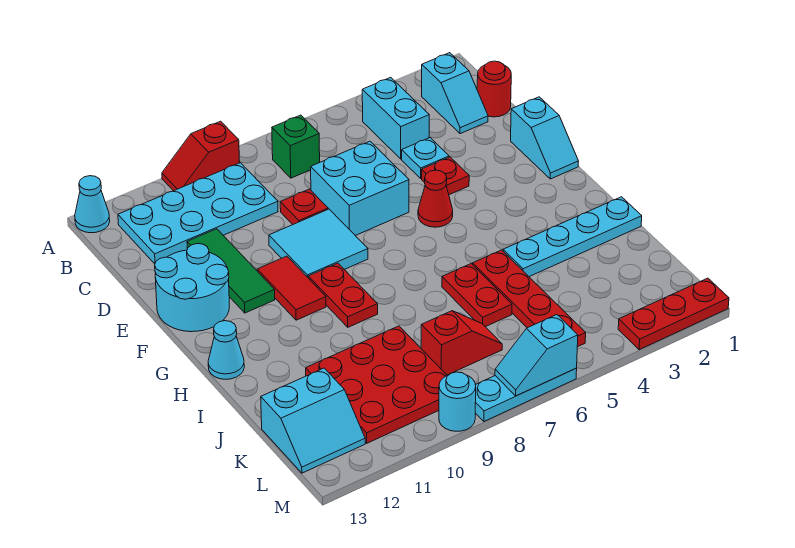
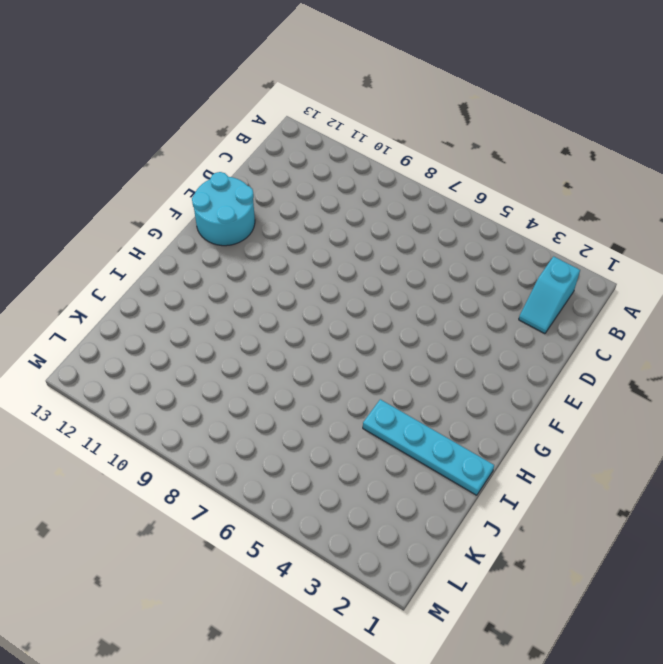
none -> red slope A9:A10 level 1 top 9
none -> cyan cone A13 level 1
none -> cyan brick B4:C4 level 1

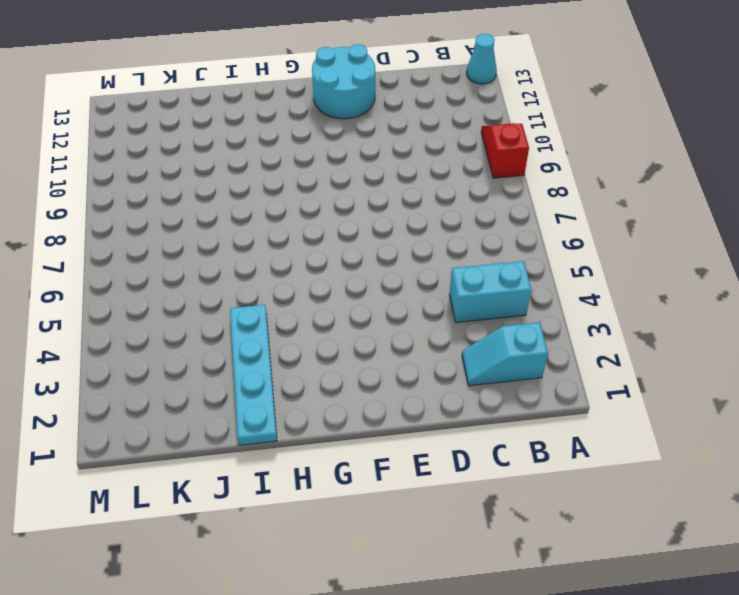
none -> green brick B7 level 1
none -> cyan plate B9:C12 level 1
none -> red round brick C1 level 1

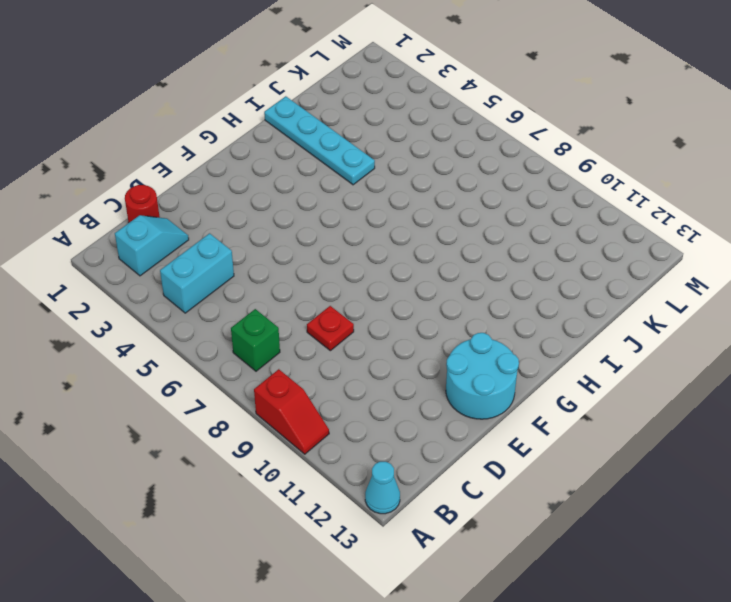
none -> cyan plate B9:C12 level 1
none -> cyan plate D4 level 1
none -> cyan brick D6:E7 level 1

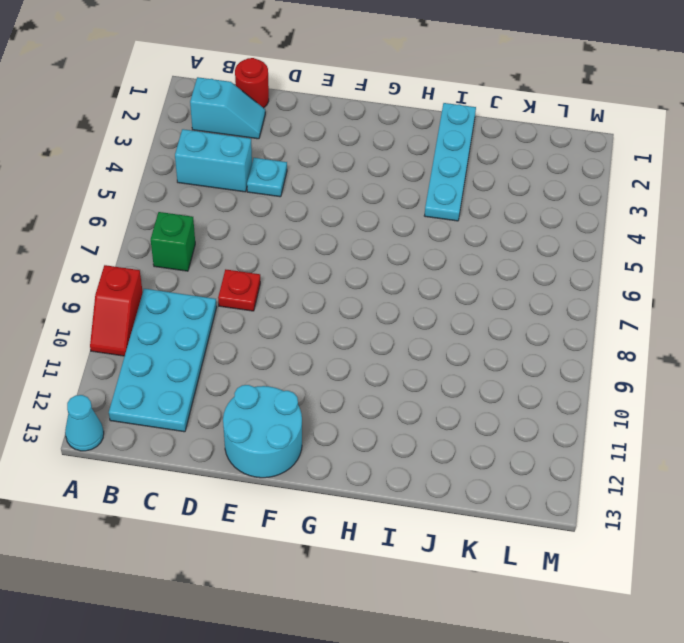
none -> cyan brick D6:E7 level 1
none -> green tile D11:F11 level 1
none -> cyan slope E1:F1 level 1 top E

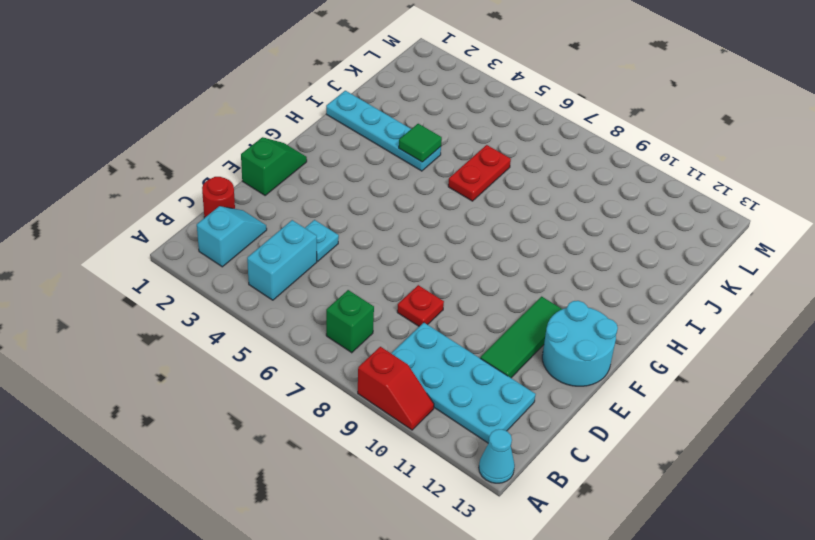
green slope E1:F1 level 1 top E -> cyan slope E1:F1 level 1 top E
green tile I4 level 2 -> none
none -> cyan brick D6:E7 level 1
none -> red plate E4 level 1
none -> cyan tile E8:F9 level 1

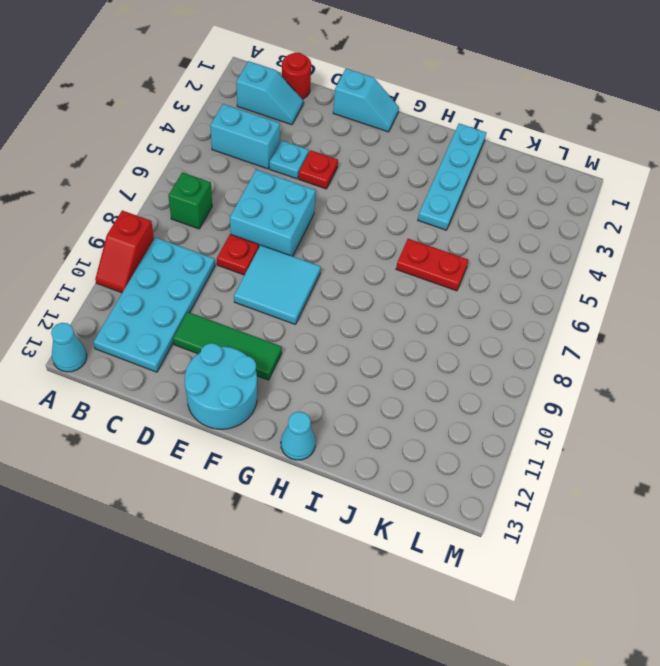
none -> red cone F5 level 1
none -> red tile F10:G10 level 1
none -> red plate G9:H9 level 1

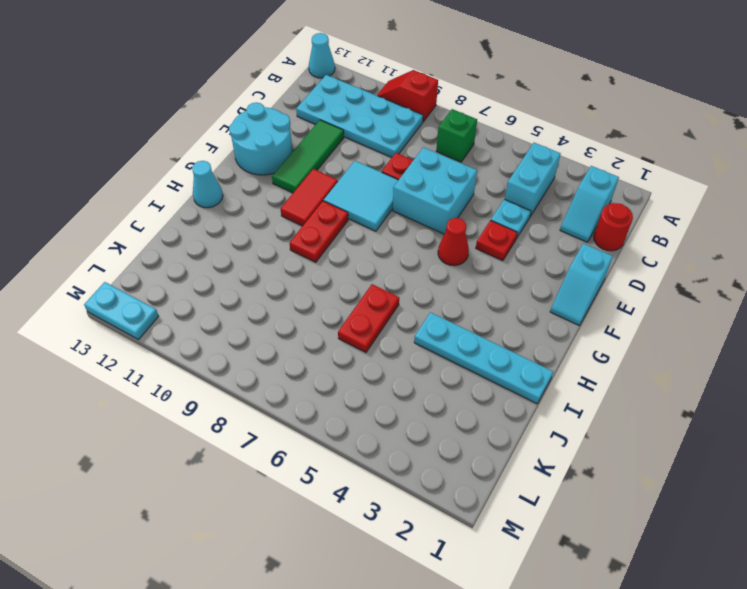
cyan plate M12:M13 level 1 -> none
none -> red plate I5:L5 level 1
none -> red plate J9:L11 level 1
none -> red slope K7:K8 level 1 top 8

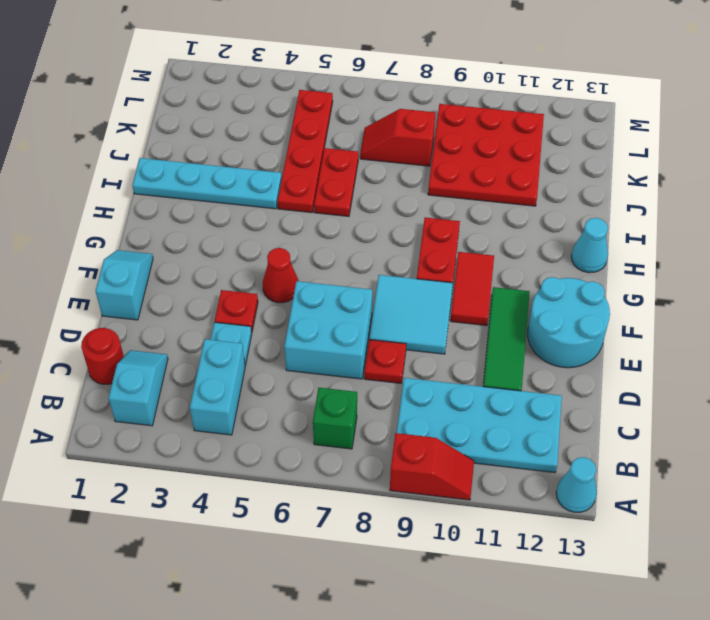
none -> cyan slope K12:L13 level 1 top K
none -> red plate M1:M3 level 1
none -> cyan plate M6:M8 level 1

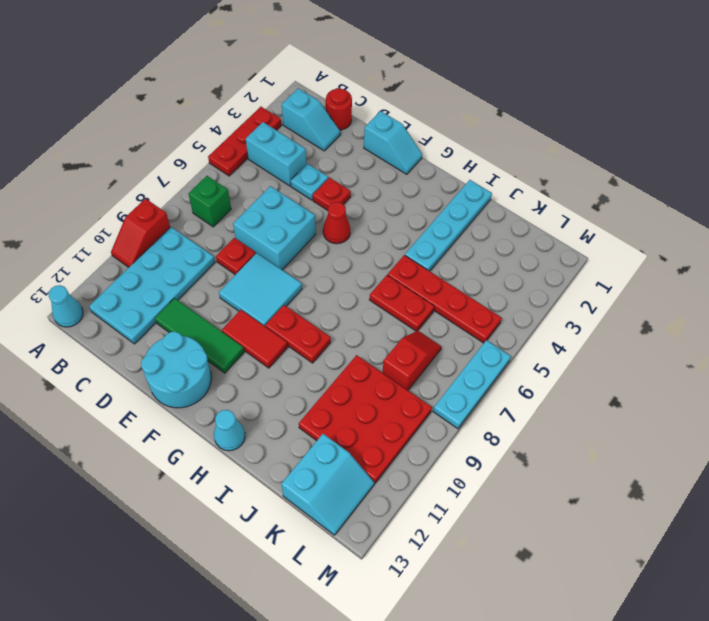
red plate A3:A5 level 1 -> red plate M1:M3 level 1
none -> cyan round brick M9 level 1
none -> cyan slope M6:M7 level 2 top 6

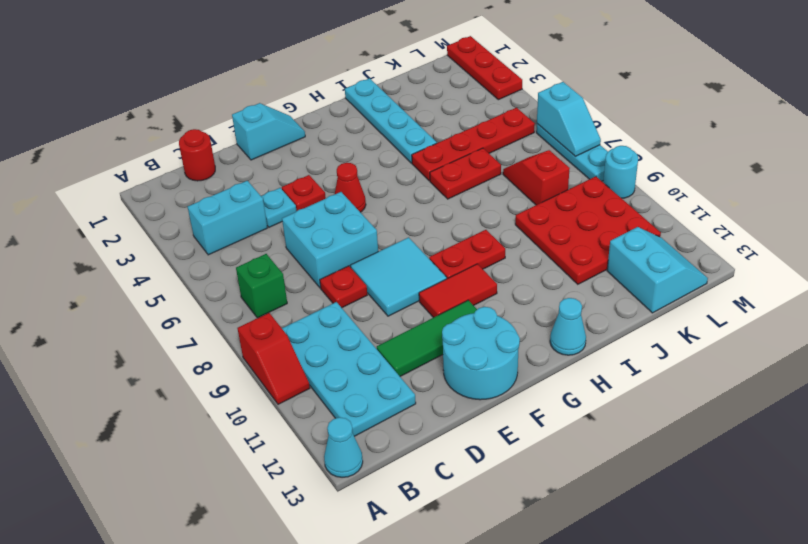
none -> cyan slope B2:C2 level 1 top B

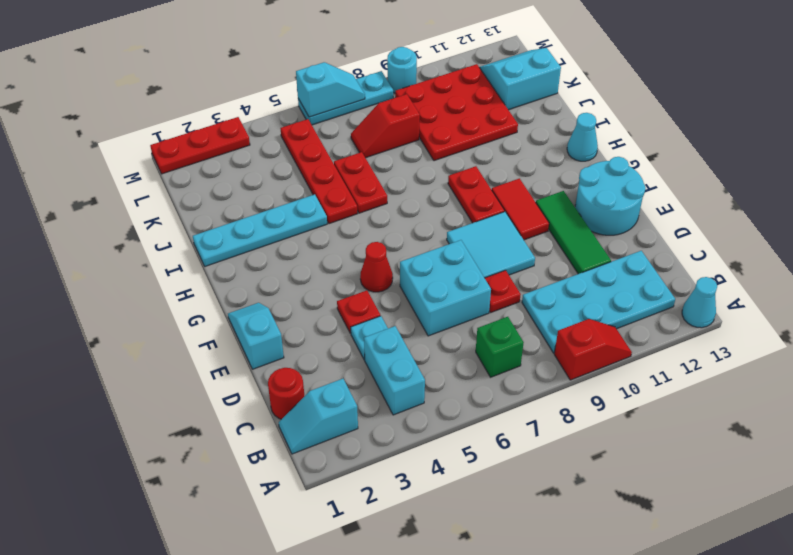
cyan slope B1:B2 level 1 top 2 -> cyan slope B2:C2 level 1 top B

